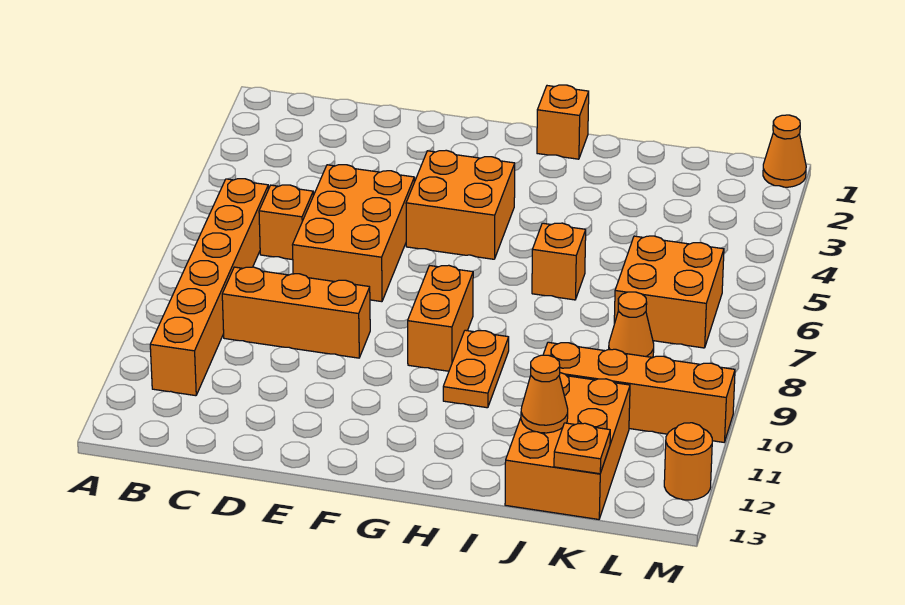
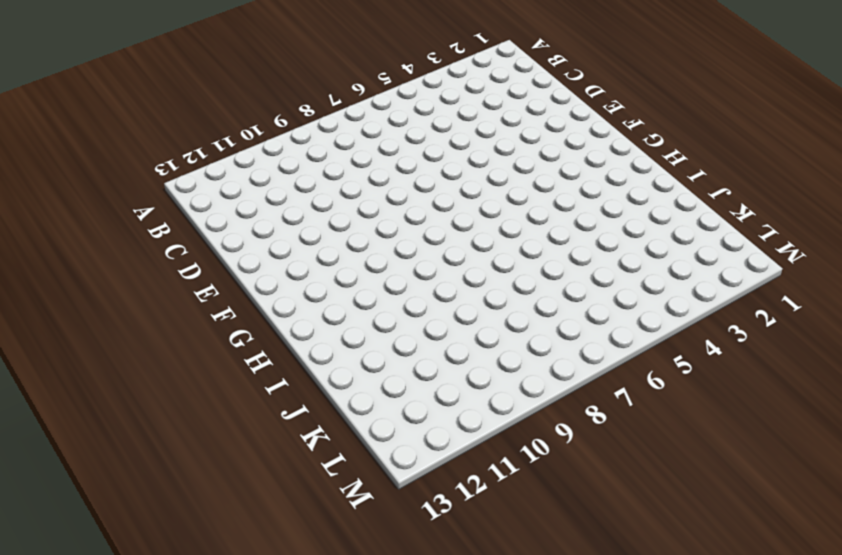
none -> orange brick B6:B11 level 1
none -> orange brick C6 level 1
none -> orange brick C9:E9 level 1

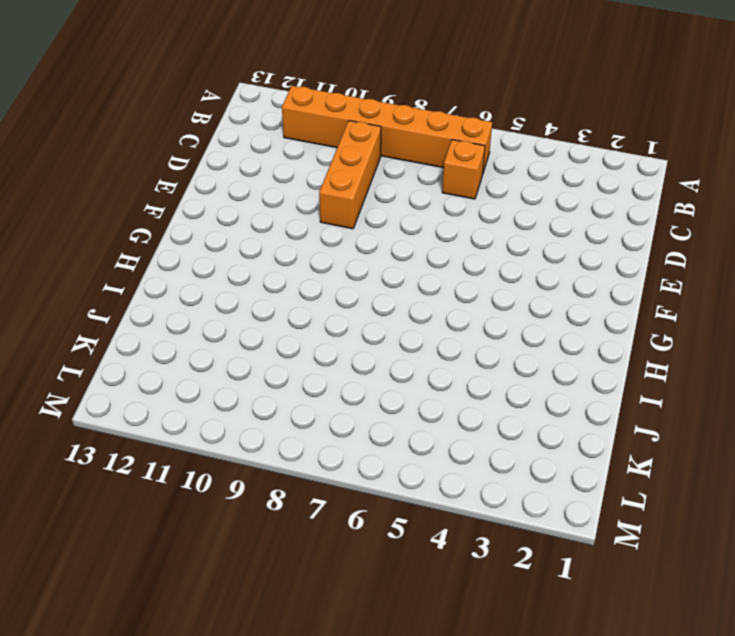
none -> orange brick D5:E7 level 1
none -> orange brick F4:G5 level 1
none -> orange brick G8:G9 level 1

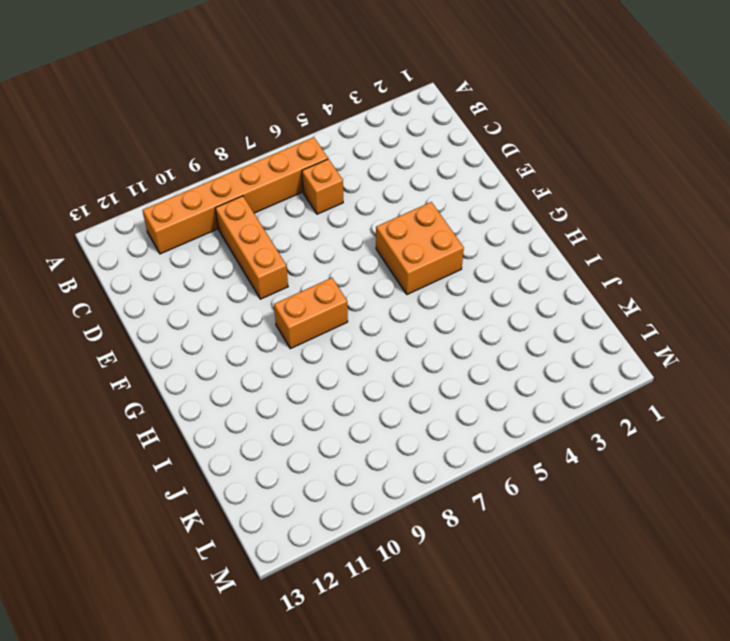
none -> orange brick D5:E7 level 1
none -> orange brick H1 level 1
none -> orange plate H9:H10 level 1

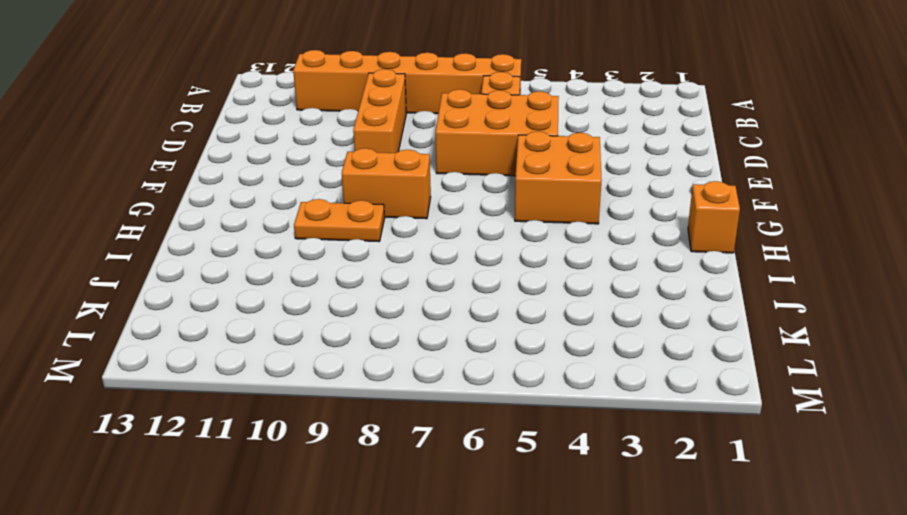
none -> orange brick I6 level 1
none -> orange brick J10:M10 level 1
none -> orange brick J11:K13 level 1

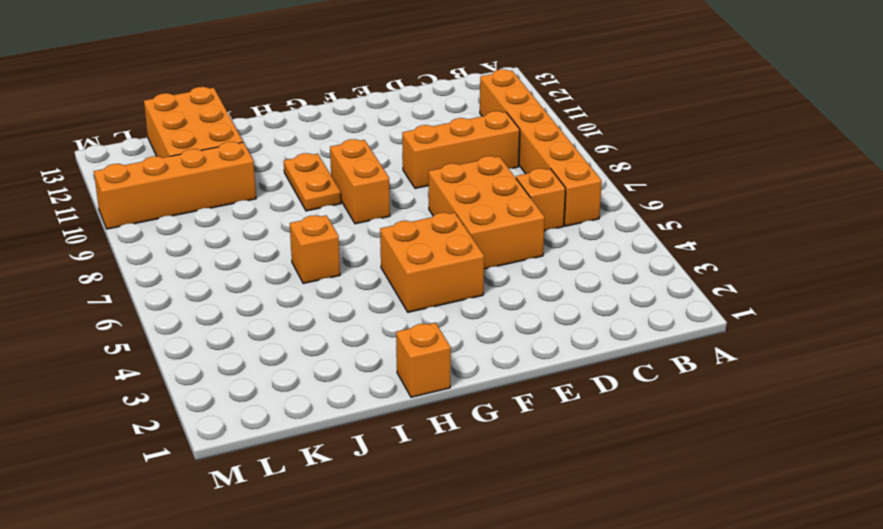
none -> orange brick K6:L7 level 1
none -> orange cone K8 level 1
none -> orange cone M1 level 1

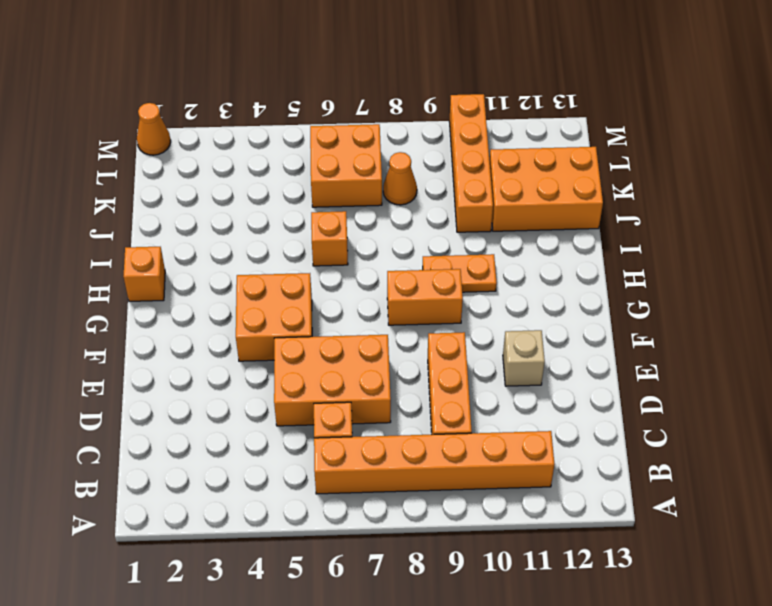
tan brick E11 level 1 -> none
none -> orange round brick M12 level 1
none -> orange cone J12 level 2
none -> orange plate K13 level 2

